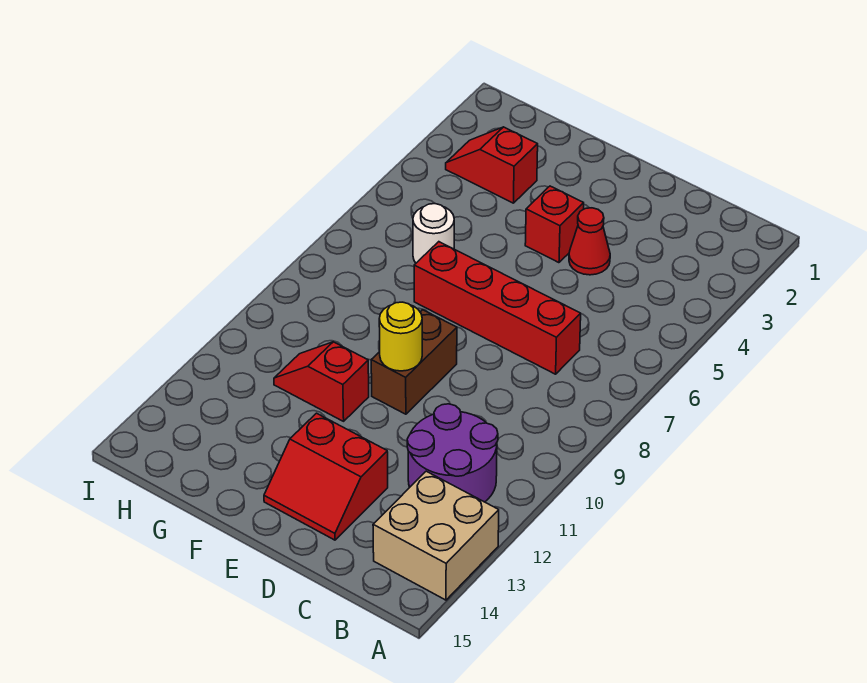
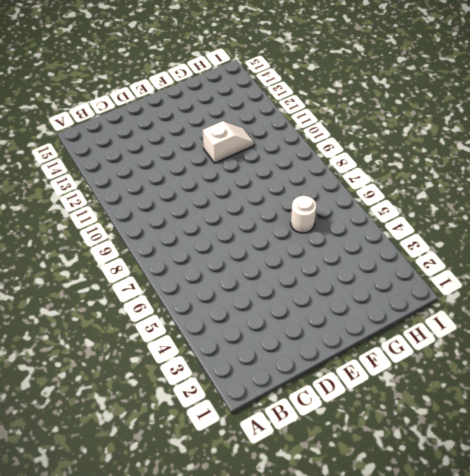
white slope F11:G11 level 1 top F -> red slope F11:G11 level 1 top F
none -> tan brick A13:B14 level 1
none -> purple round brick B11:C12 level 1

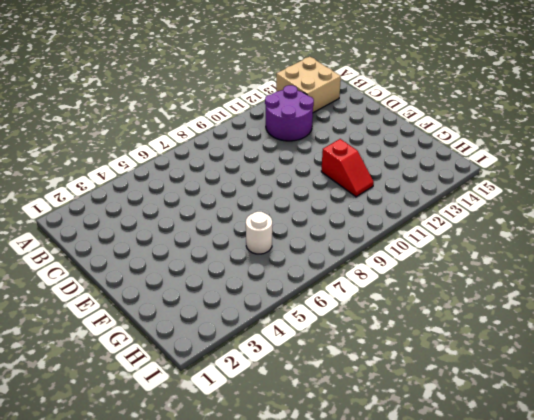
none -> red brick C7:F7 level 1
none -> red cone D4 level 1

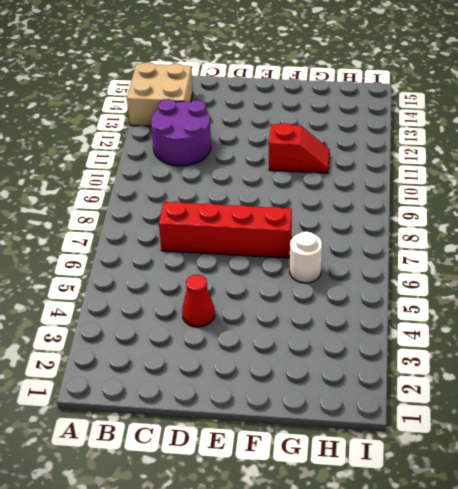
none -> red slope D13:E14 level 1 top 13
none -> red brick E4 level 1

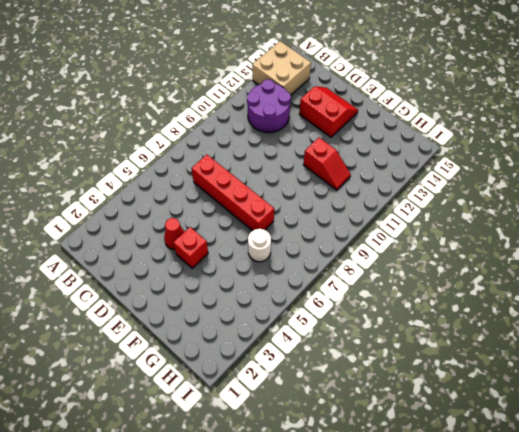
none -> brown brick E9:E10 level 1
none -> red slope G3:H3 level 1 top G

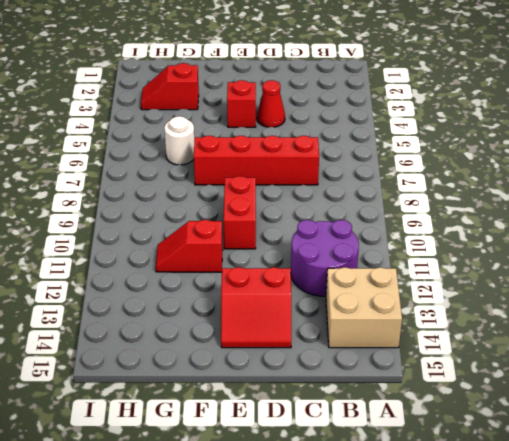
red brick E9:E10 level 1 -> brown brick E9:E10 level 1
none -> yellow round brick E10 level 2

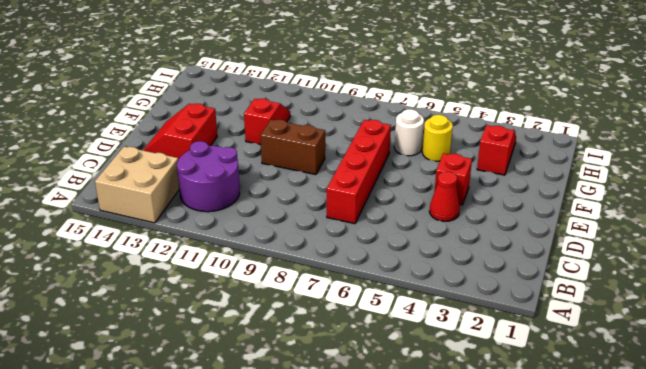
yellow round brick G5 level 1 -> yellow round brick E10 level 2

